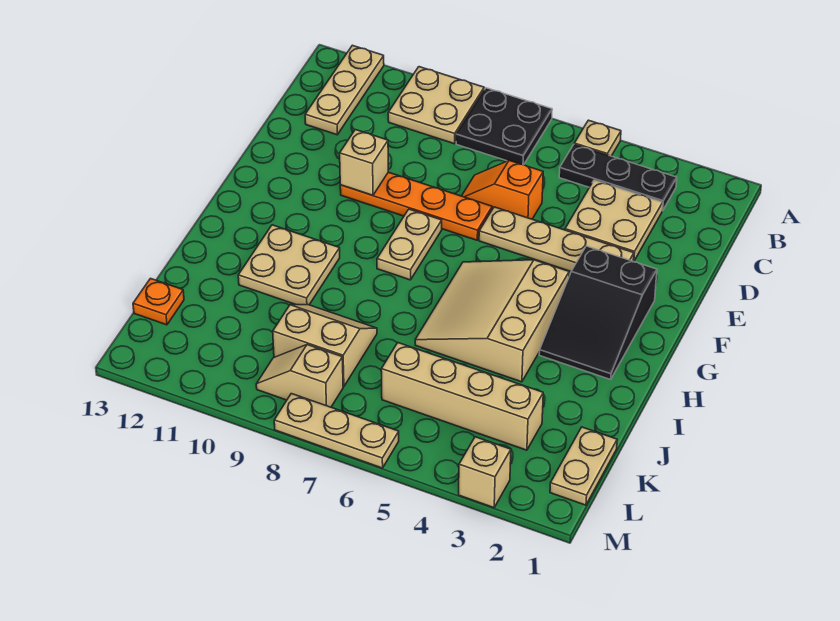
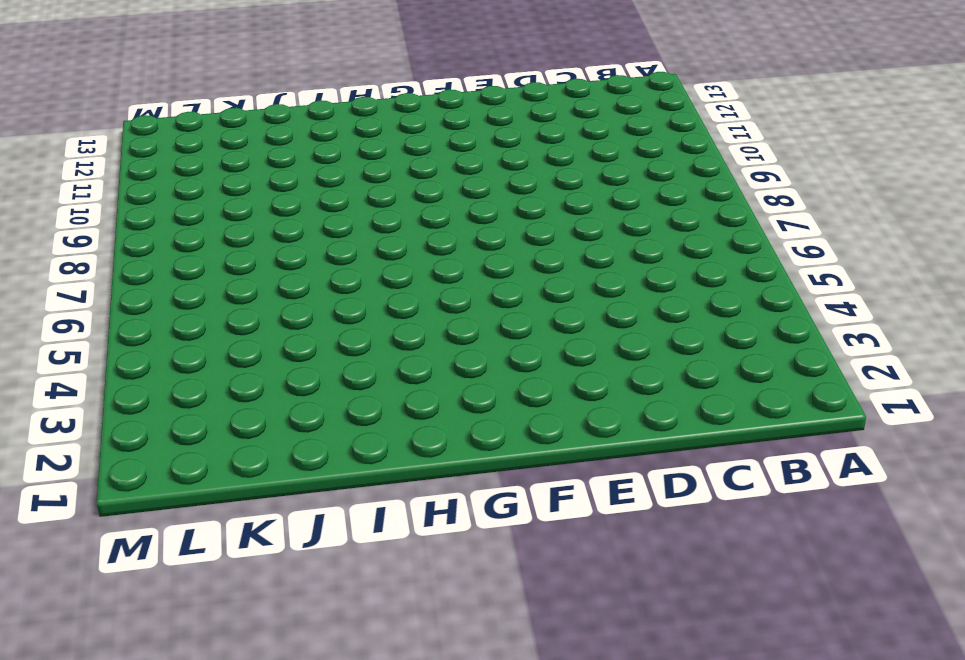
none -> tan plate A5 level 1
none -> black plate A7:B8 level 1
none -> tan plate A9:B10 level 1

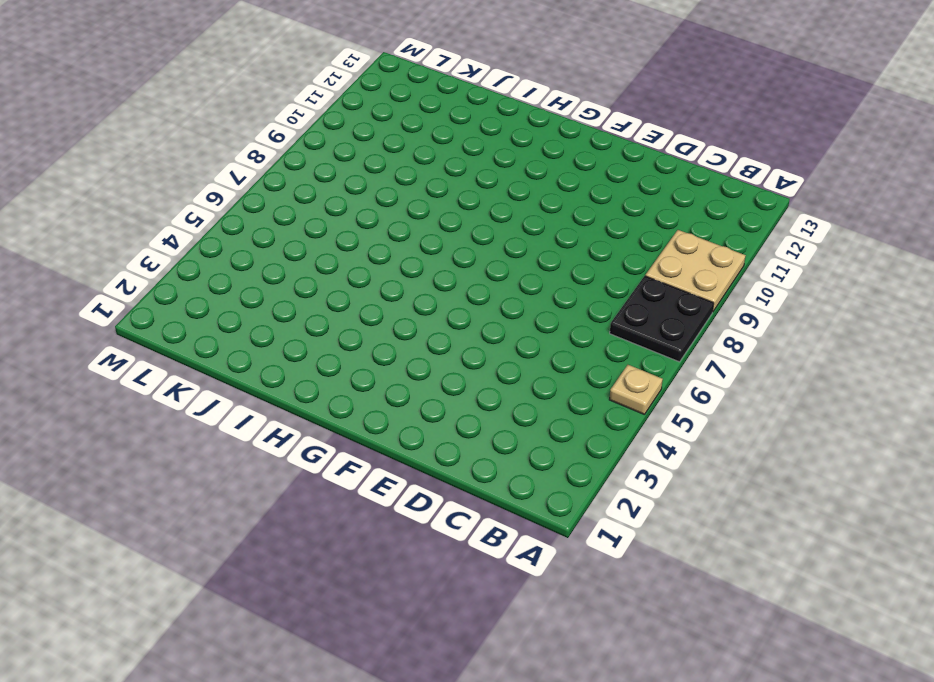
none -> tan plate A12:C12 level 1
none -> black plate B3:B5 level 1
none -> tan plate C3:D4 level 1

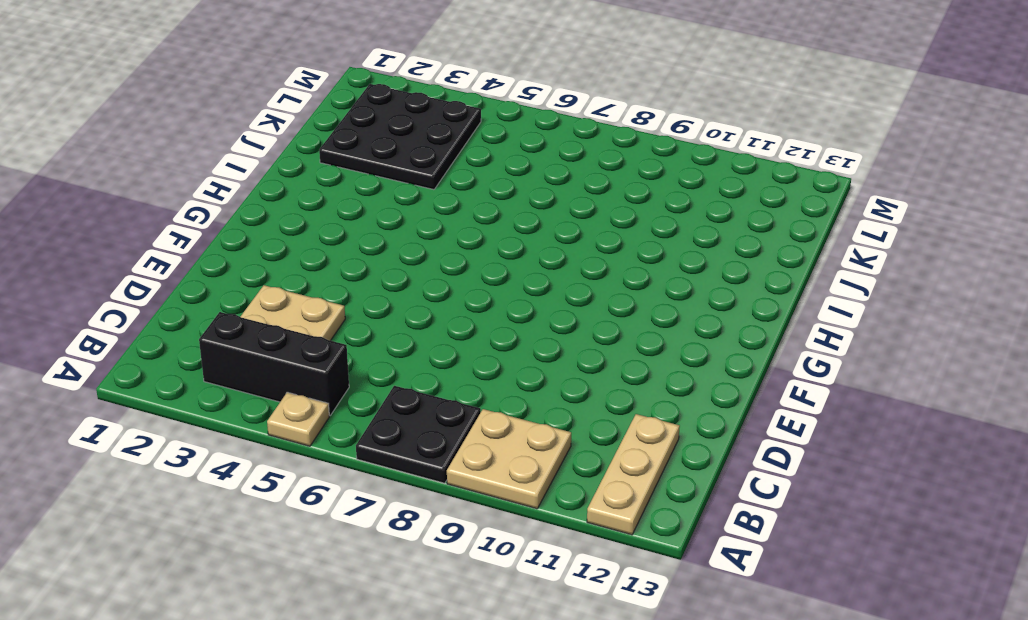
black brick B3:B5 level 1 -> black plate B3:B5 level 1
black plate J2:L4 level 1 -> tan brick K3:K6 level 1
none -> orange slope D6:D7 level 1 top 6
none -> tan plate E3:E6 level 1
none -> orange plate E7:E10 level 1

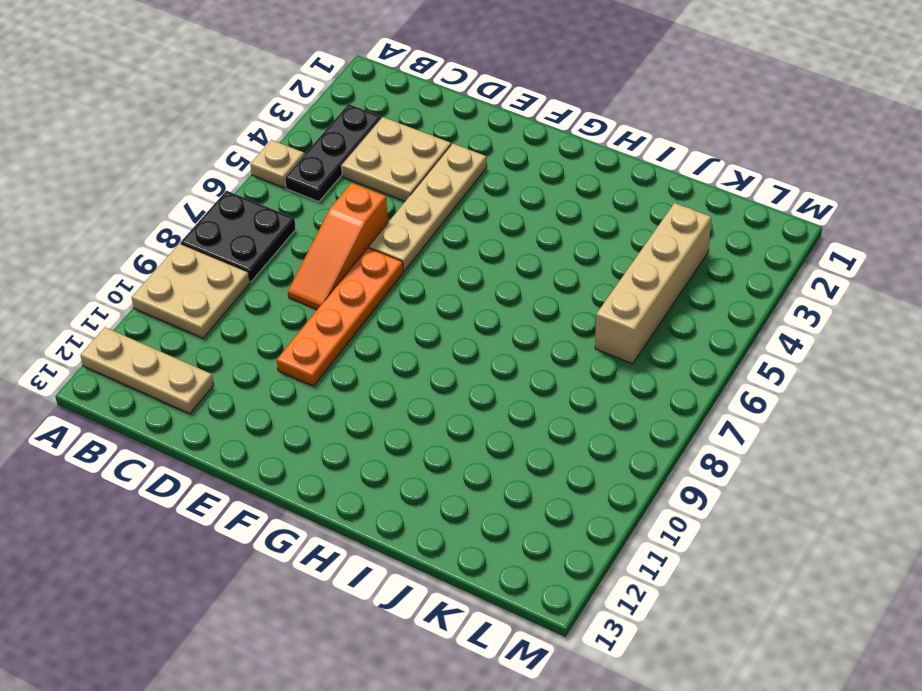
orange slope D6:D8 level 1 top 6 -> orange slope D6:D7 level 1 top 6
none -> black slope F2:H3 level 1 top F
none -> tan plate F8:G8 level 1
none -> tan slope G4:I6 level 1 top 4

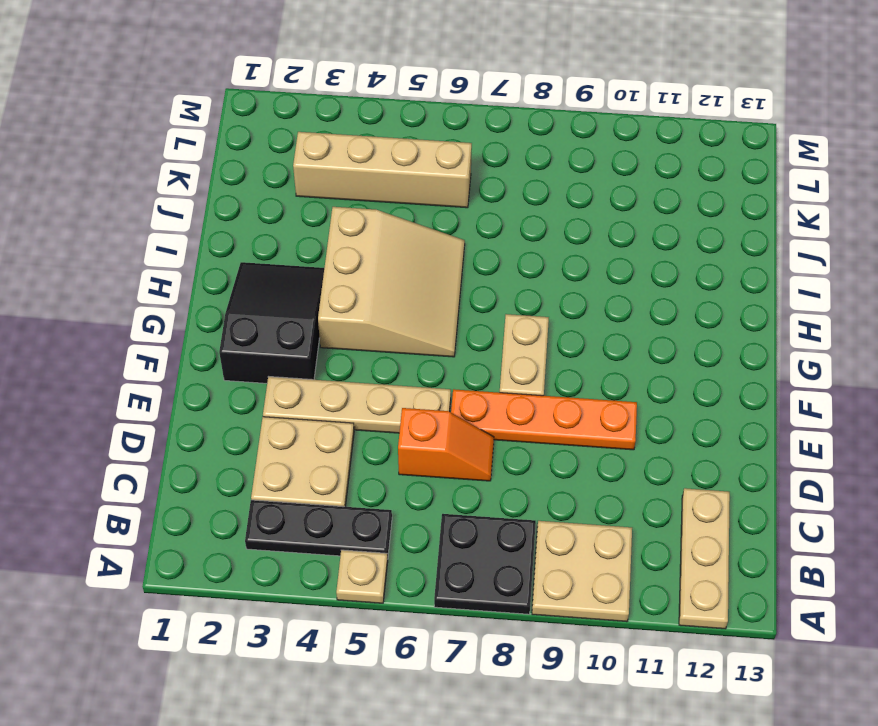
none -> tan plate H10:I11 level 1
none -> tan slope J8:K9 level 1 top K
none -> tan plate K1:L1 level 1

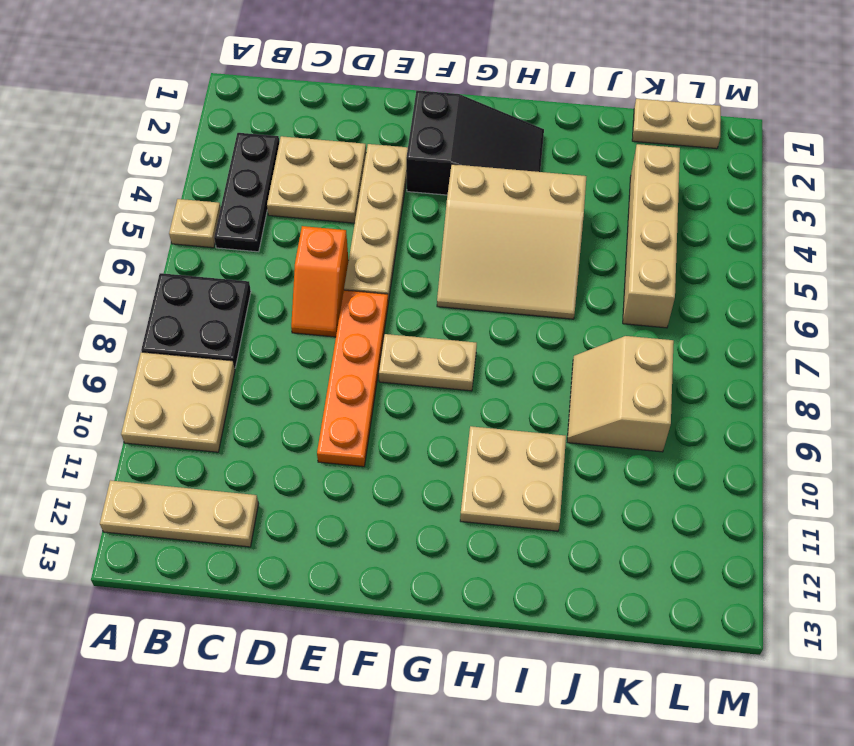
none -> orange plate K13 level 1
none -> tan slope L8:L9 level 1 top 8
none -> tan brick M3 level 1

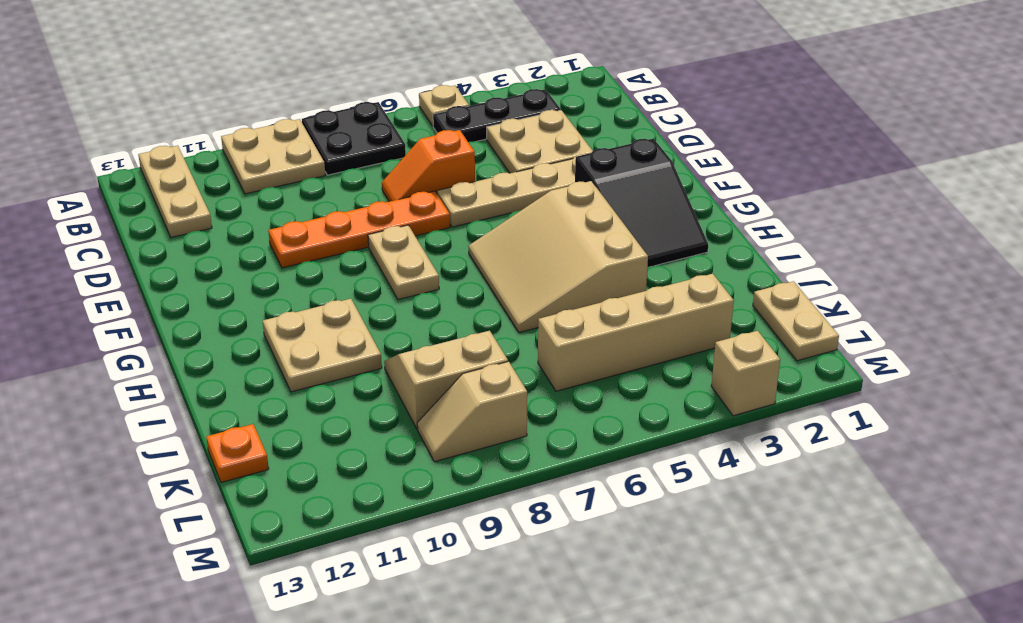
none -> tan plate M6:M8 level 1
none -> tan brick E10 level 2

